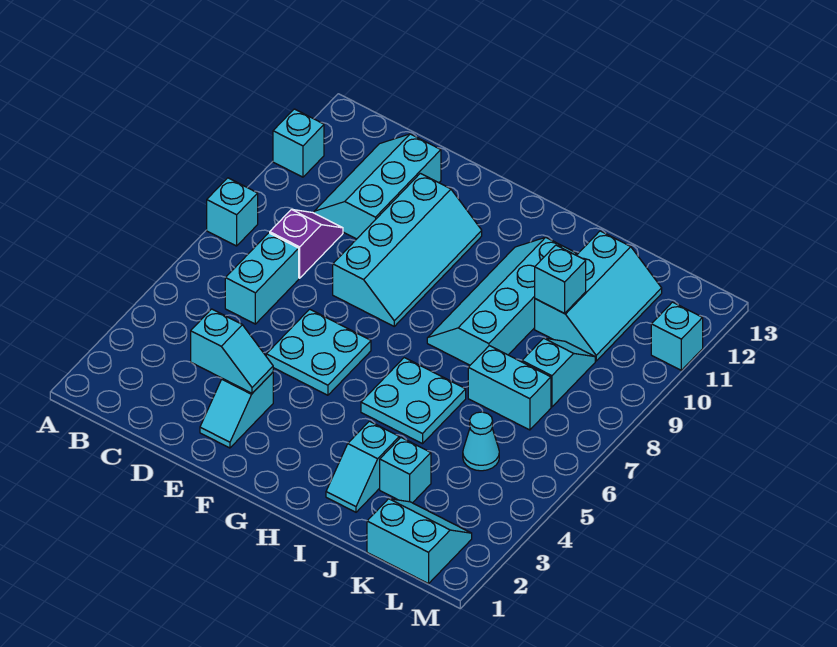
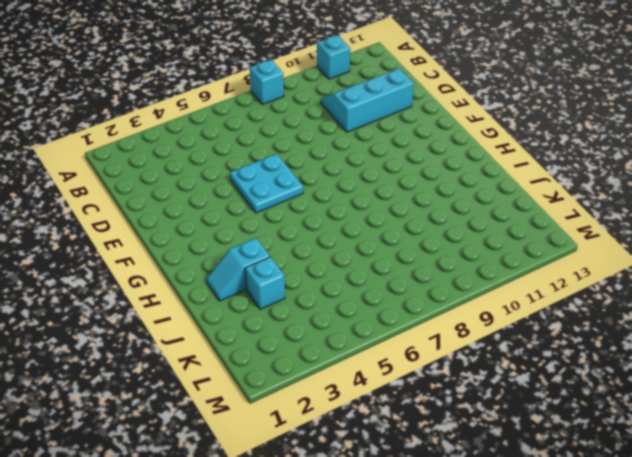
none -> cyan brick C6:C7 level 1
none -> purple slope C8:C9 level 1 top 8
none -> cyan slope E2:E3 level 1 top 3

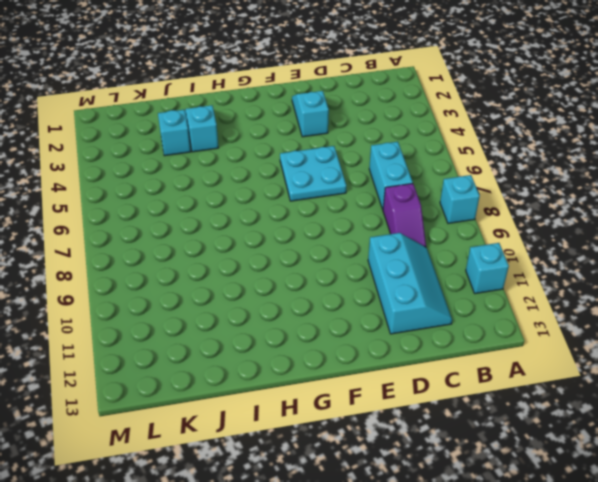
none -> cyan slope E8:F11 level 1 top E
none -> cyan plate H5:I6 level 1
none -> cyan slope H8:I11 level 1 top I

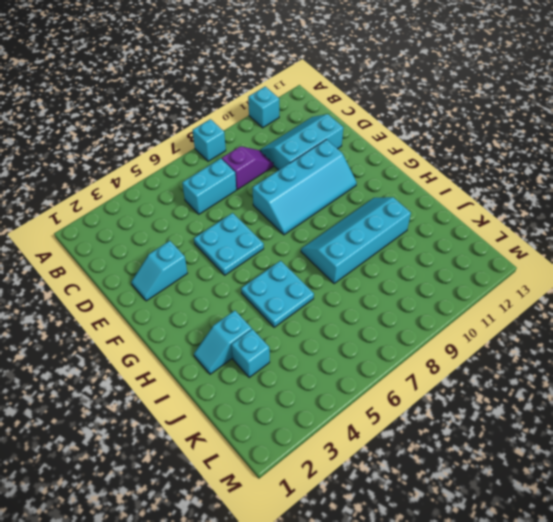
none -> cyan brick J7:K7 level 1
none -> cyan slope J10:K12 level 1 top J
none -> cyan slope K1:L2 level 1 top 1

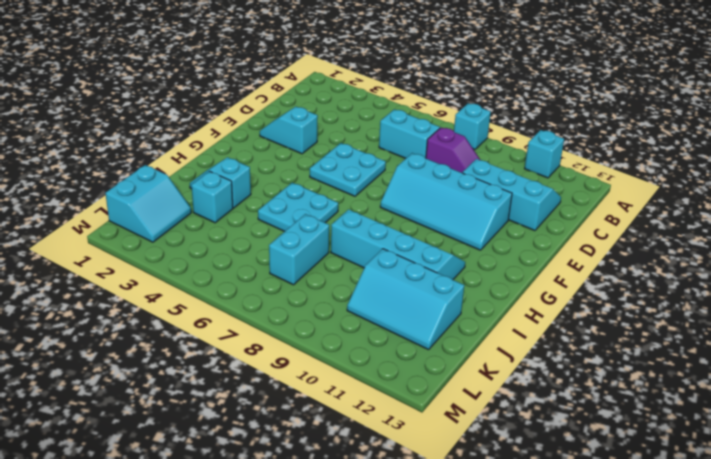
none -> cyan cone K5 level 1
none -> cyan slope K8:K9 level 1 top 8
none -> cyan brick M11 level 1

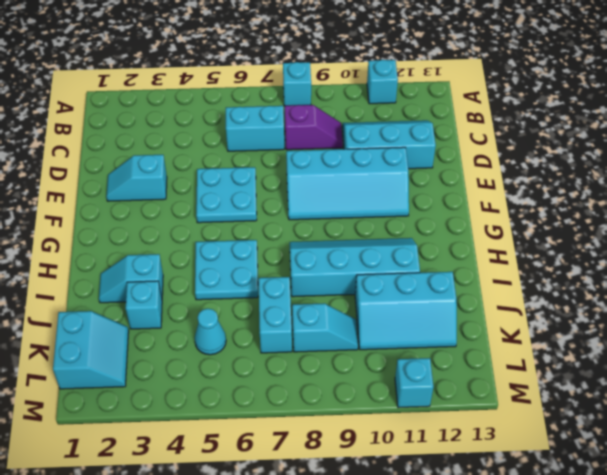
none -> cyan slope D3:E3 level 2 top D
none -> cyan brick J10 level 2

